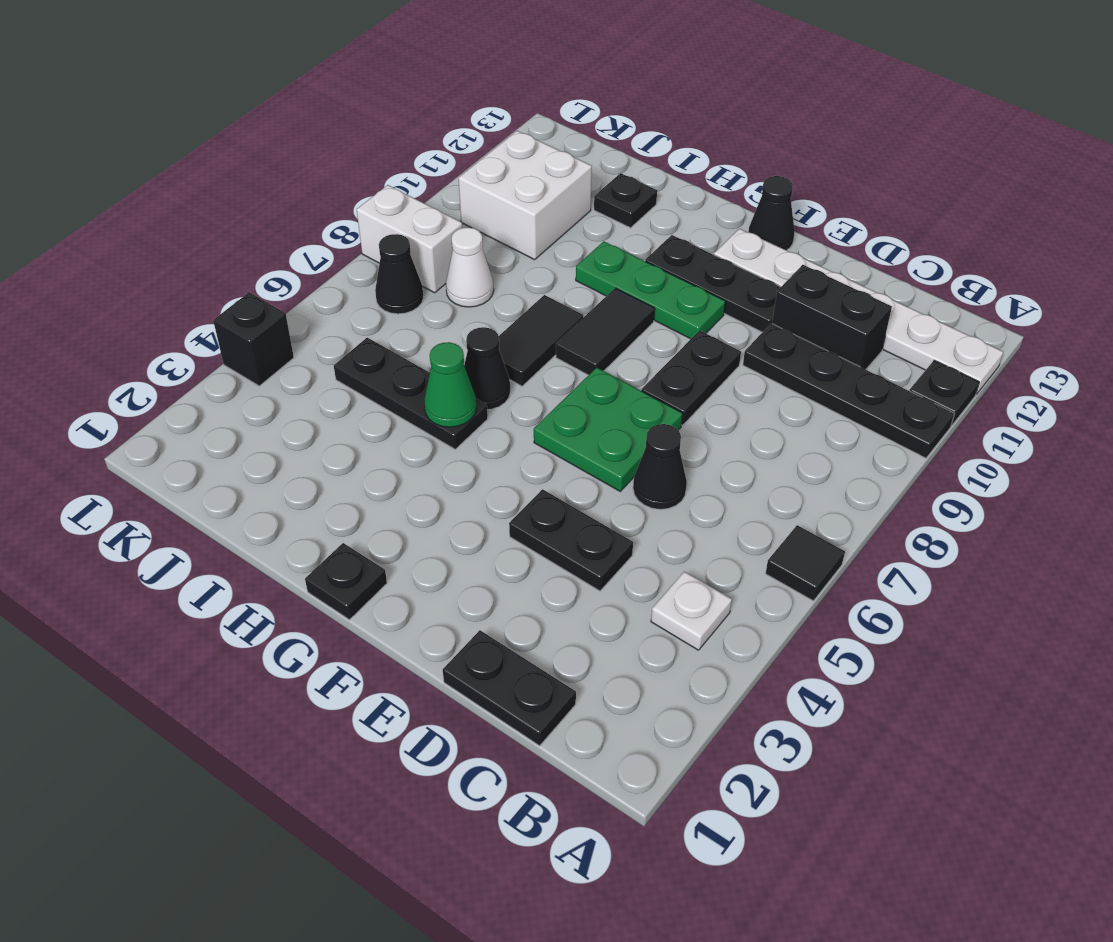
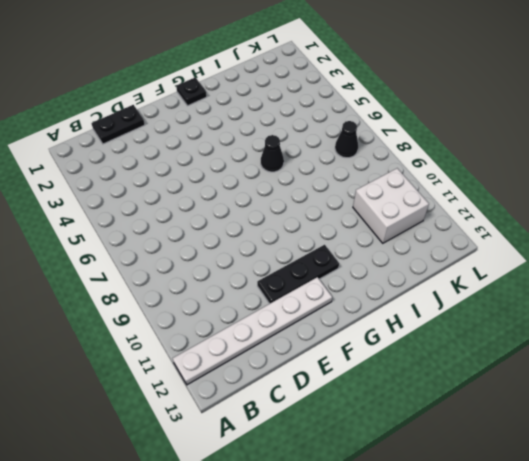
none -> black tile A6 level 1
none -> black plate A10:D10 level 1
none -> black plate A11 level 1

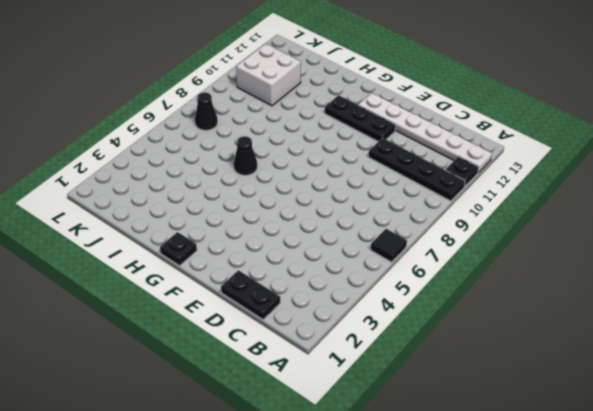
none -> white plate B4 level 1
none -> black brick C11:D11 level 1
none -> black plate D4:E4 level 1

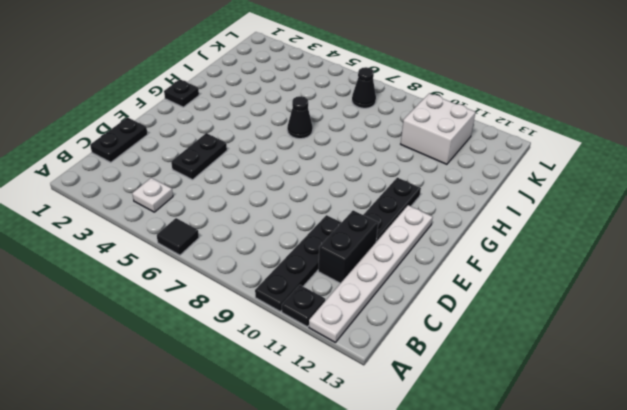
none -> black cone D6 level 1
none -> green plate E6:F7 level 1
none -> black plate E8:E9 level 1

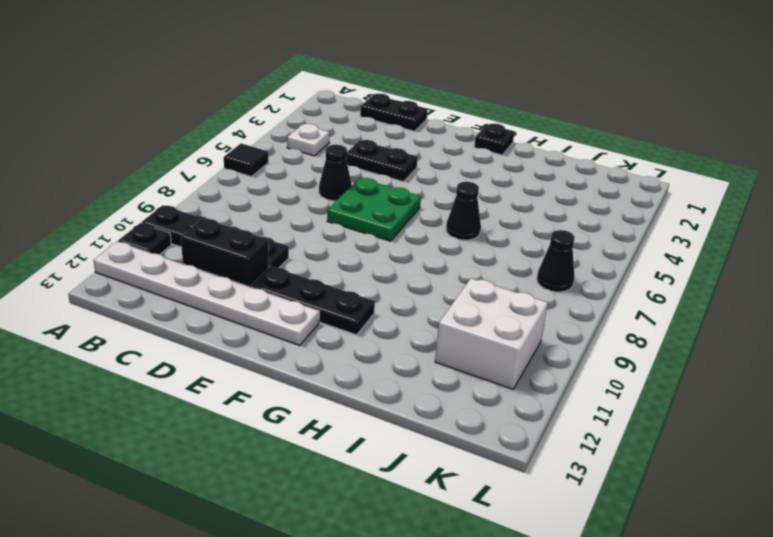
none -> black plate E8:E9 level 1
none -> green plate F10:H10 level 1
none -> black cone F13 level 1

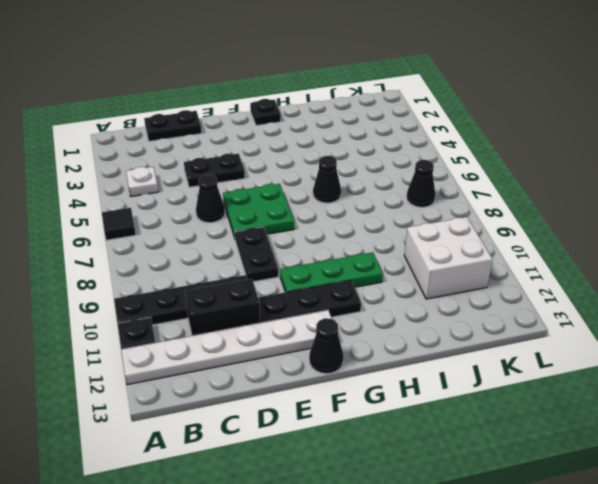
none -> black tile G8:G9 level 1
none -> black plate H5:J5 level 1
none -> black tile H7:H8 level 1

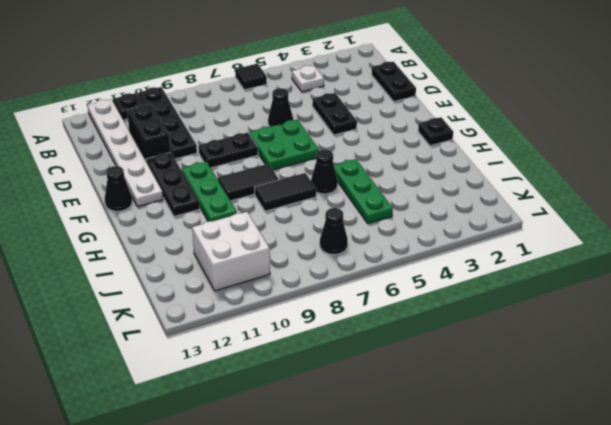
green plate H5:J5 level 1 -> black plate H5:J5 level 1
none -> black plate I12 level 1
none -> white cone J8 level 1
none -> white brick K8:L8 level 1

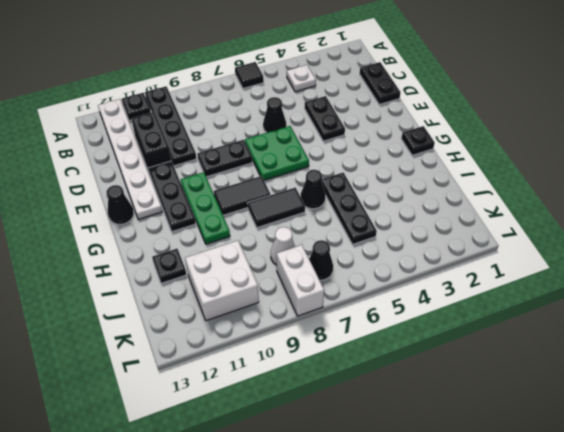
none -> black brick L4 level 1
none -> green cone H5 level 2

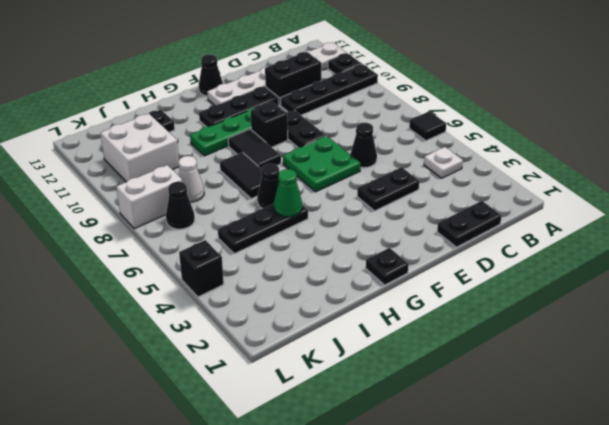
black brick F9 level 1 -> none

